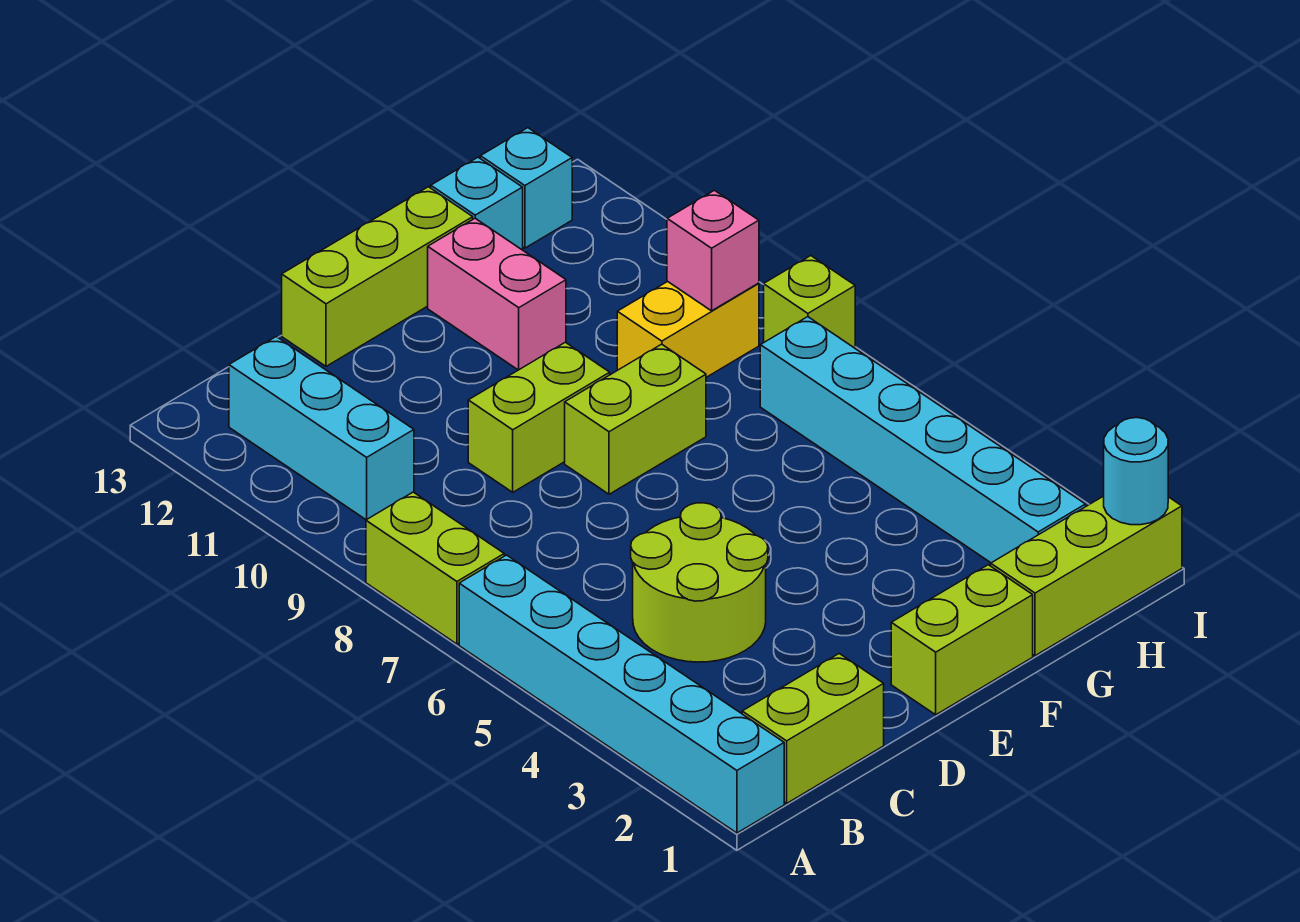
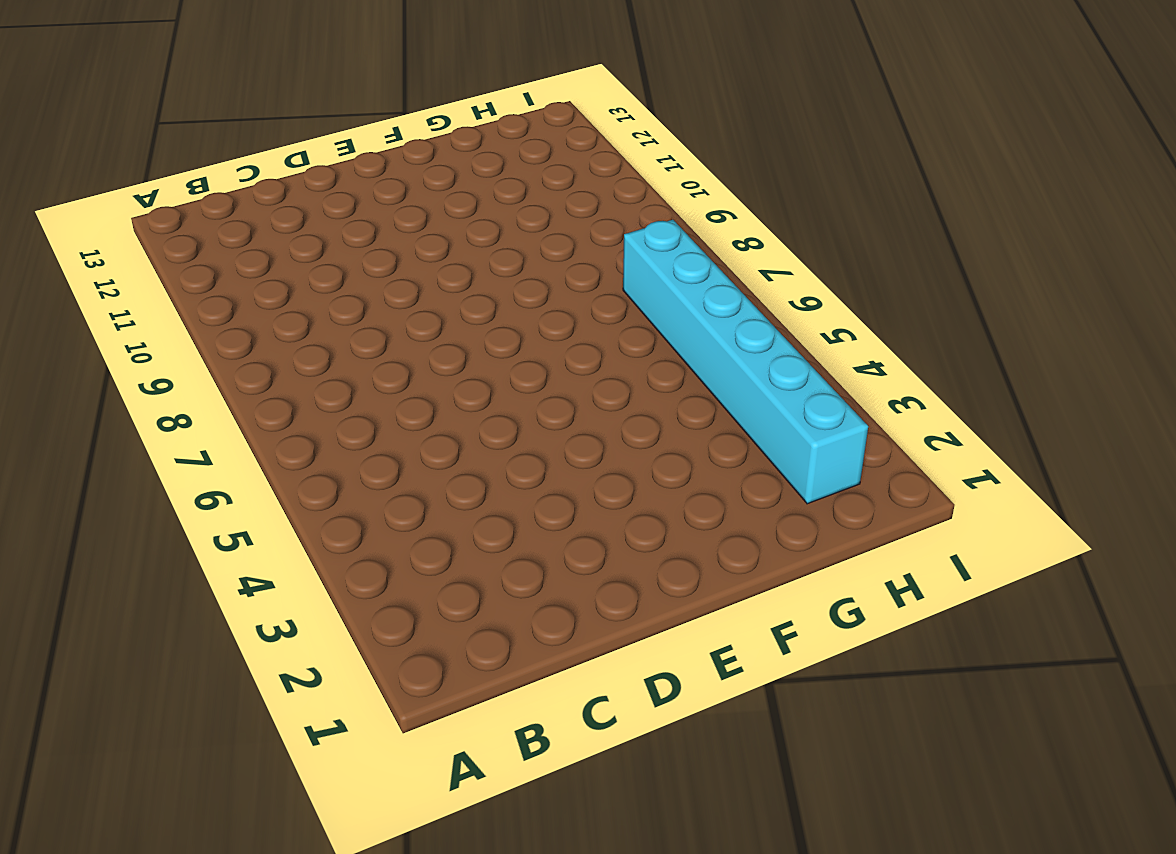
none -> cyan brick A1:A6 level 1
none -> lime brick A7:A8 level 1
none -> lime brick B1:C1 level 1

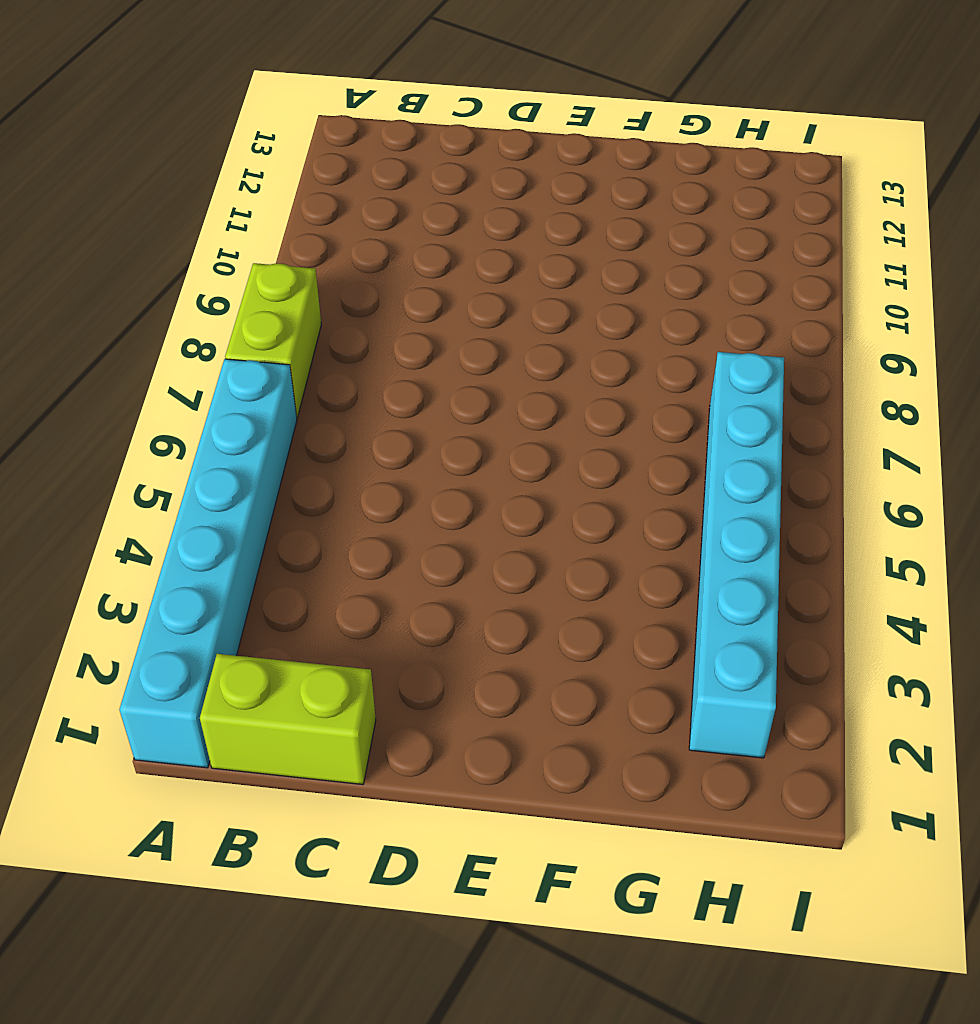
none -> cyan brick B10:B12 level 1
none -> lime round brick C4:D5 level 1
none -> lime brick D9:E9 level 1

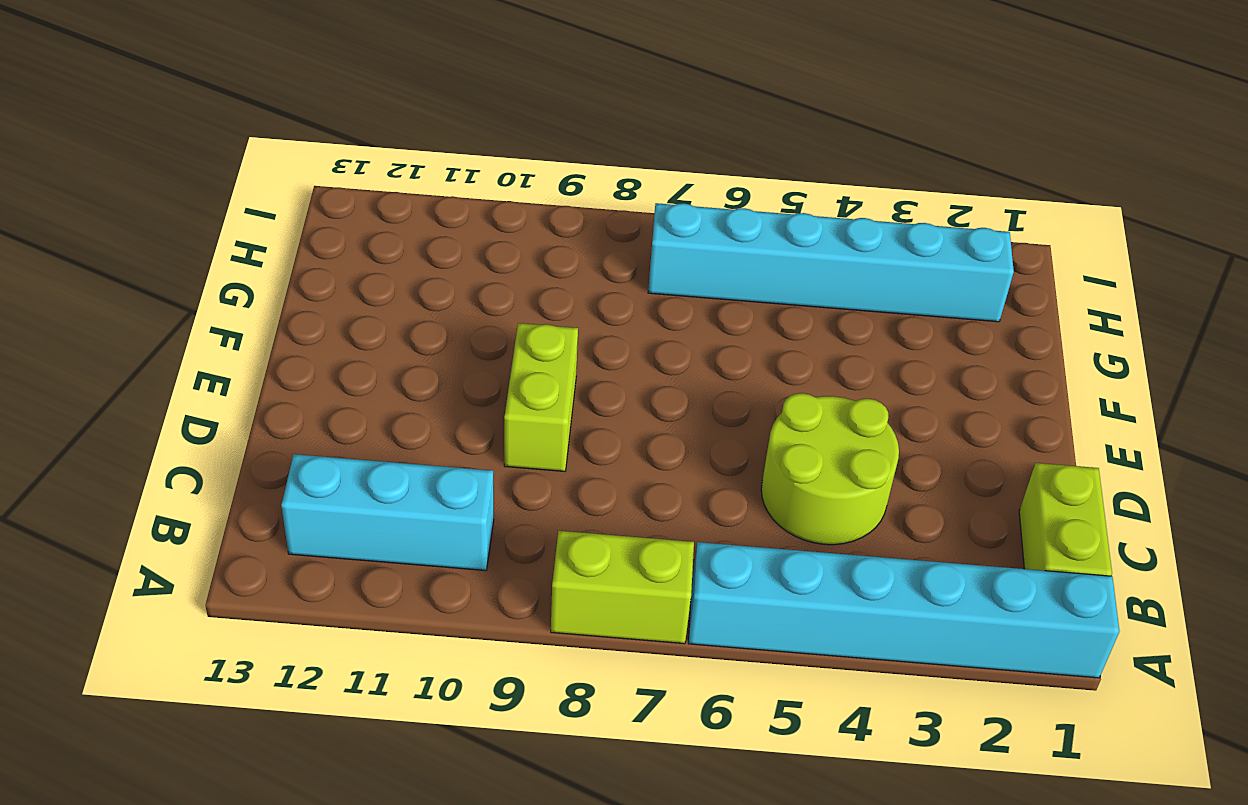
none -> lime brick D13:F13 level 1
none -> lime brick E1:F1 level 1
none -> lime brick E8:F8 level 1

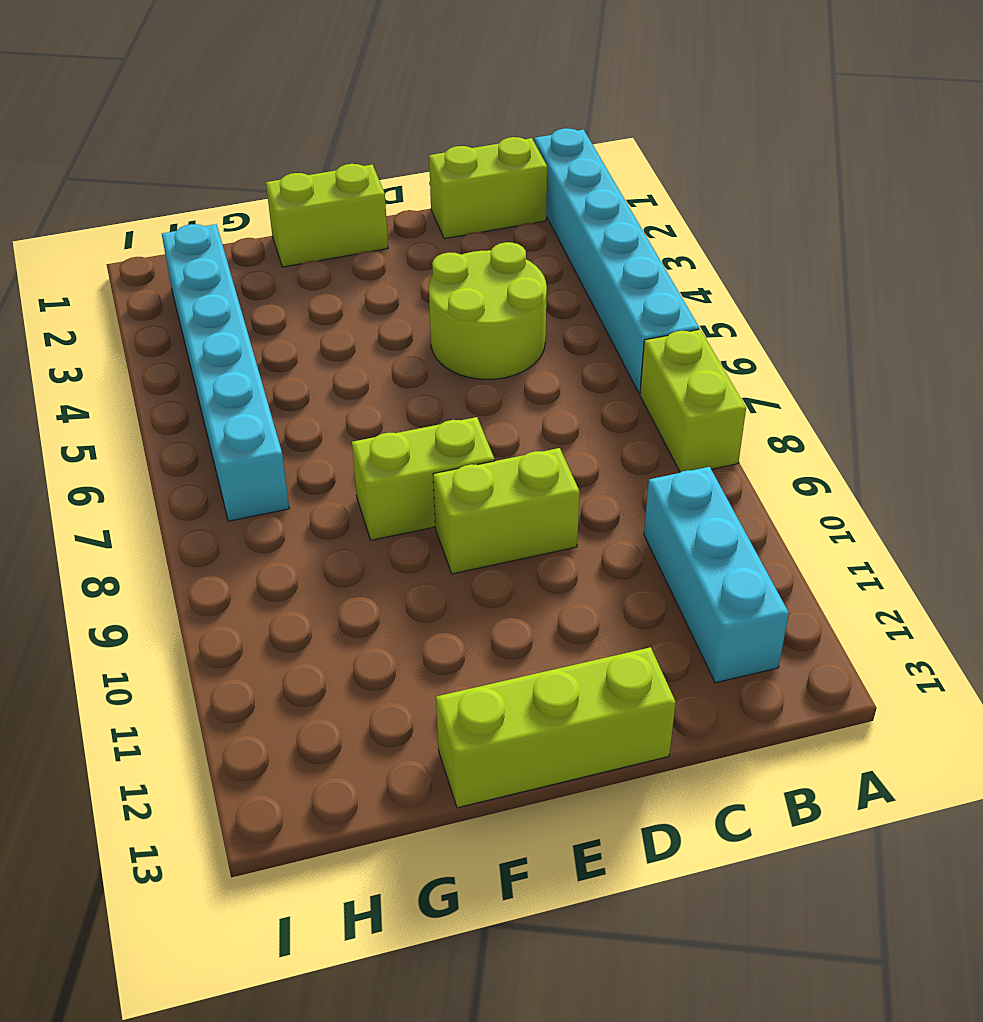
none -> pink brick F11:F12 level 1
none -> lime brick G1:I1 level 1
none -> yellow brick G9:H9 level 1

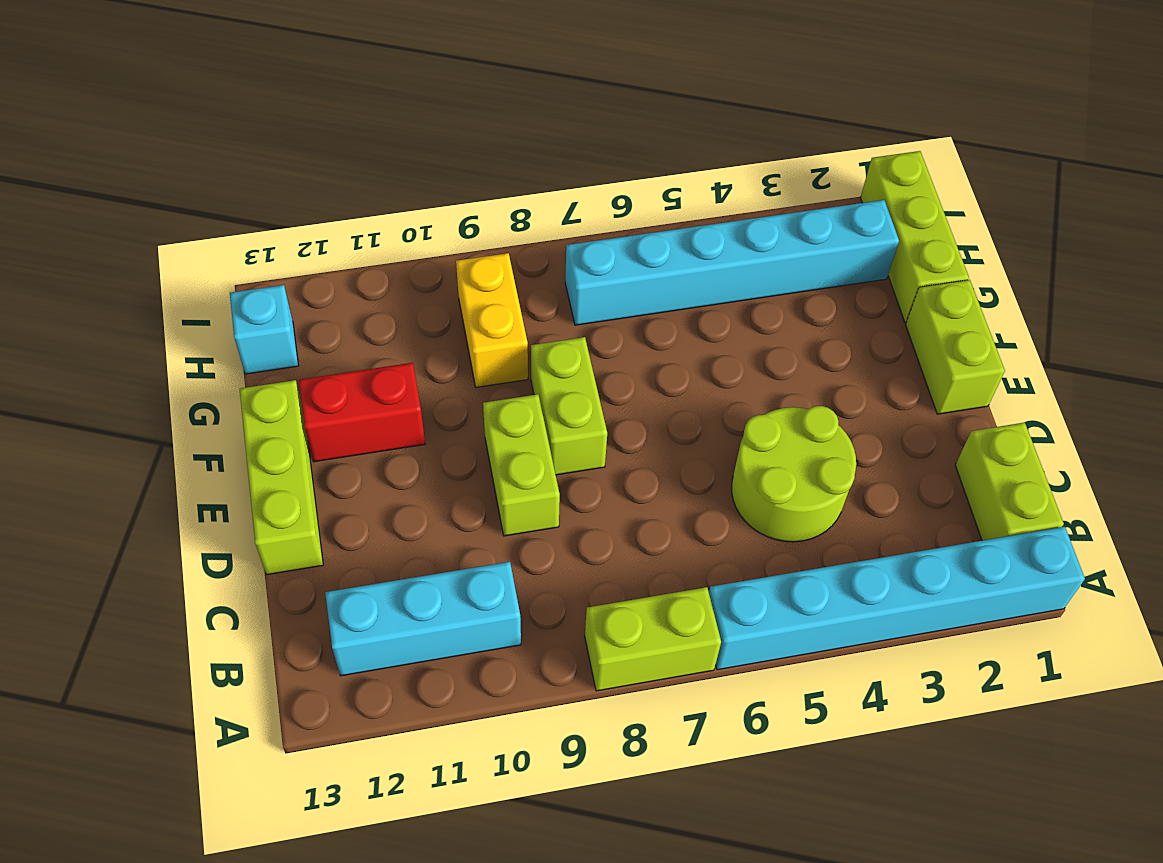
red brick F11:F12 level 1 -> pink brick F11:F12 level 1
none -> cyan brick G13 level 1
none -> lime brick I8 level 1
none -> pink brick H9 level 2

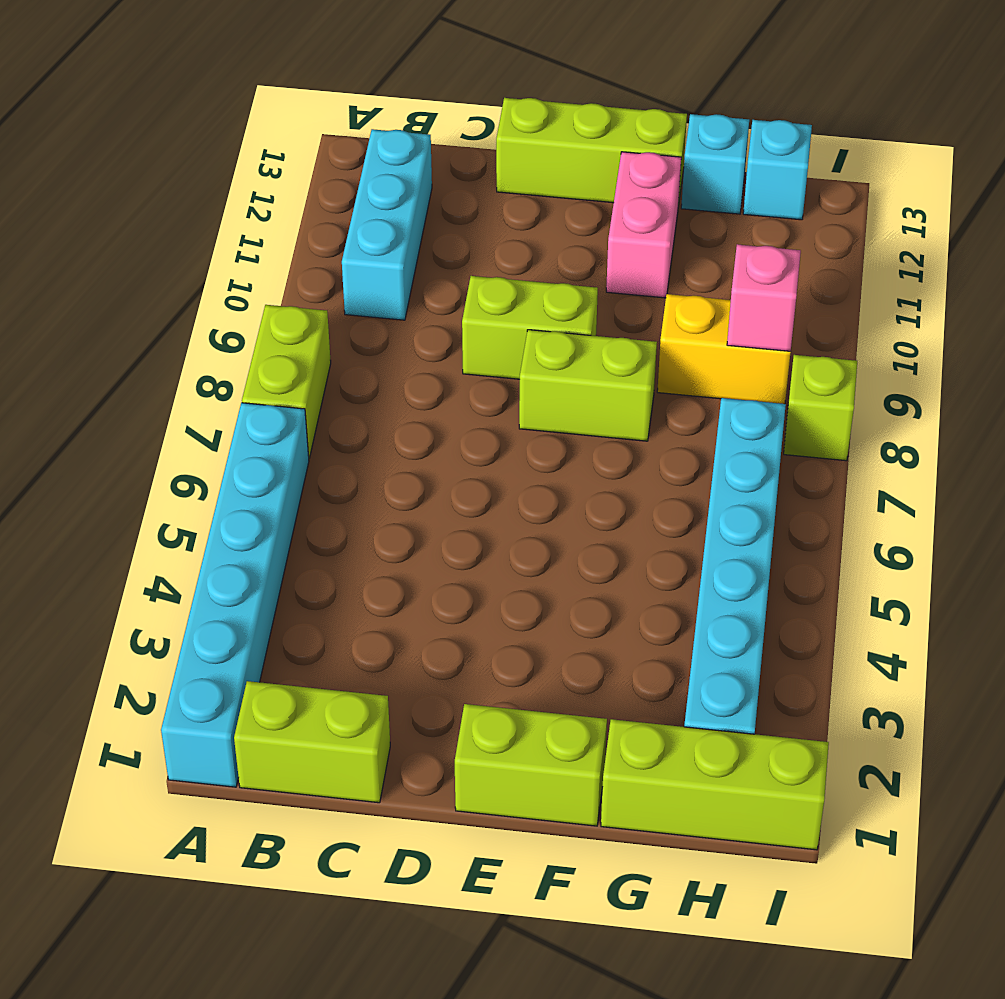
none -> lime round brick C4:D5 level 1
none -> cyan round brick I1 level 2

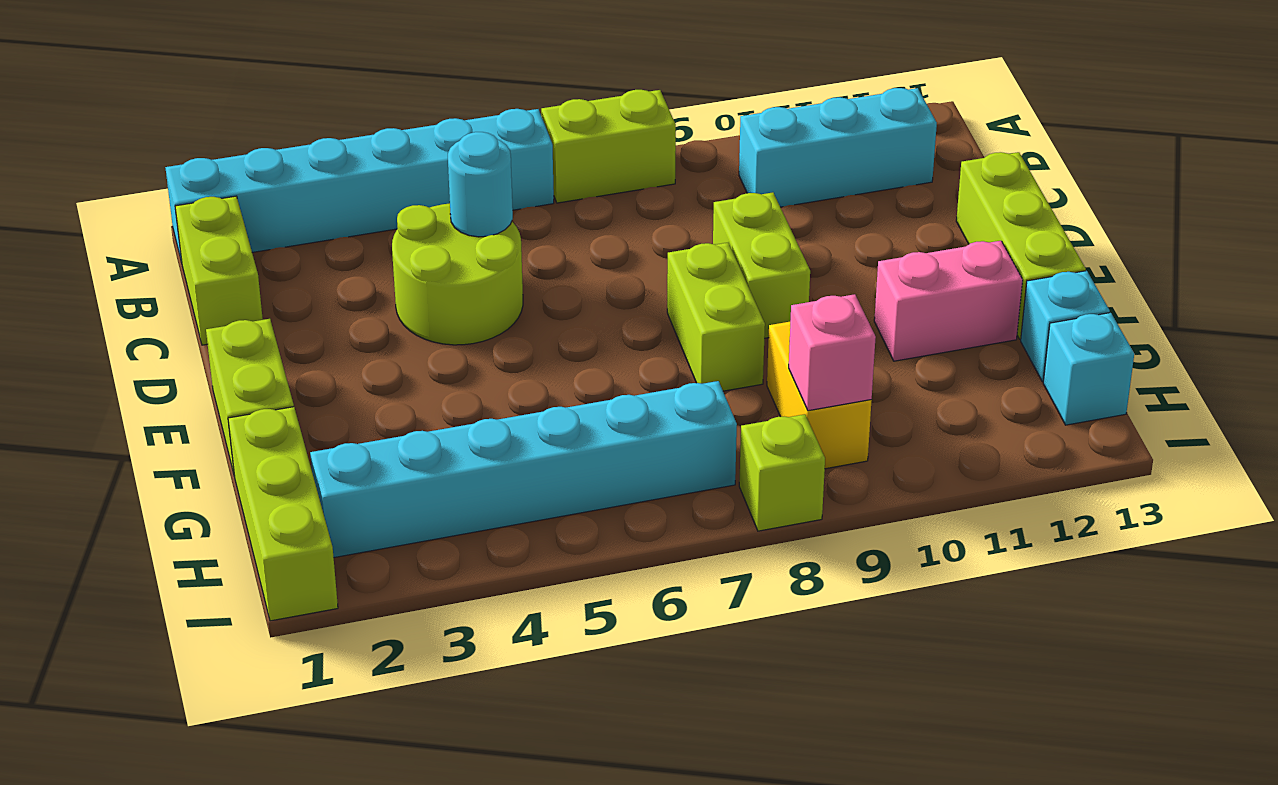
cyan round brick C5 level 2 -> cyan round brick I1 level 2

